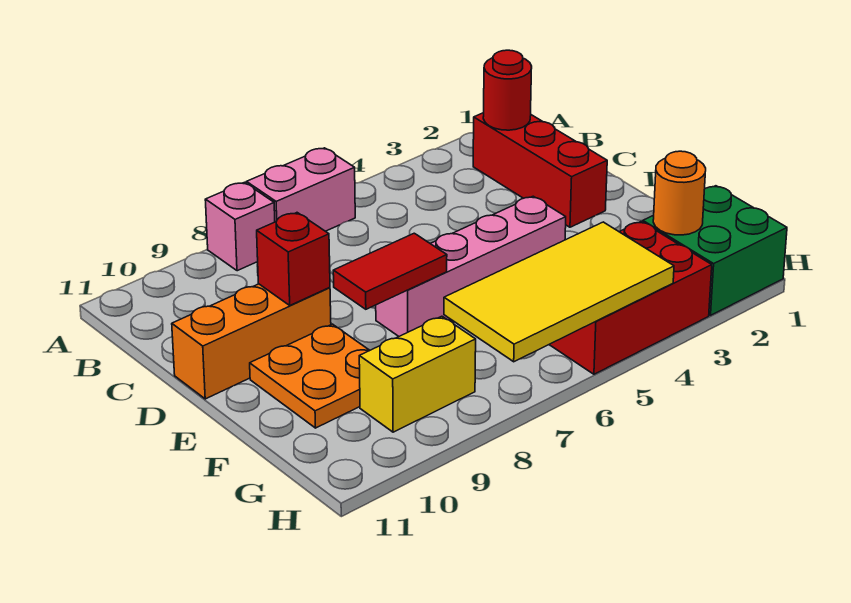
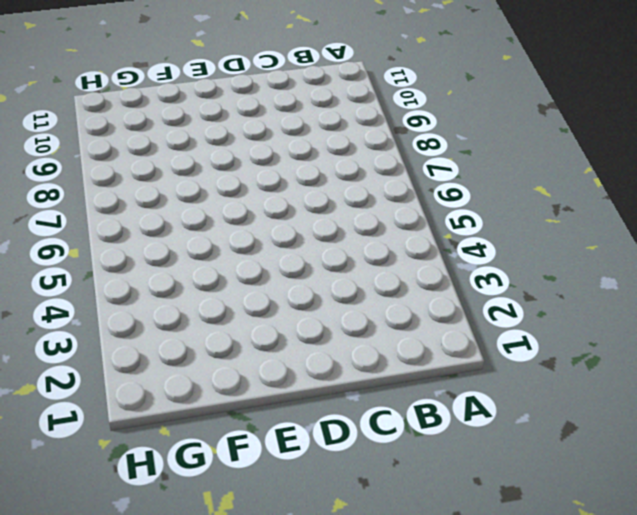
none -> pink brick A6:A7 level 1
none -> pink brick A8 level 1
none -> red brick B2:D2 level 1

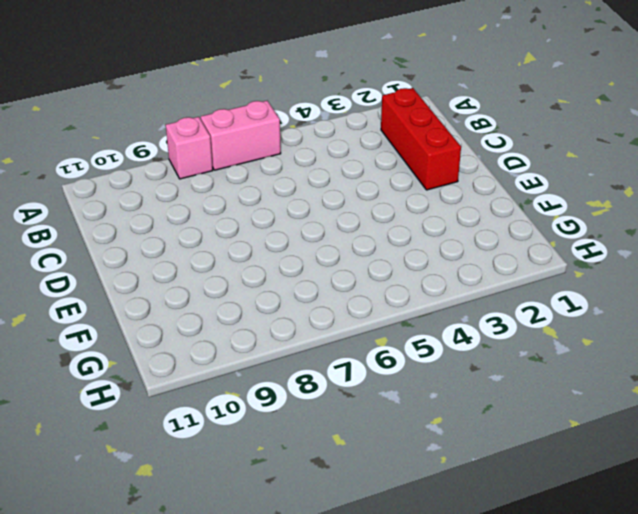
none -> orange brick D9:D11 level 1
none -> pink brick E4:E7 level 1
none -> orange plate E9:F10 level 1

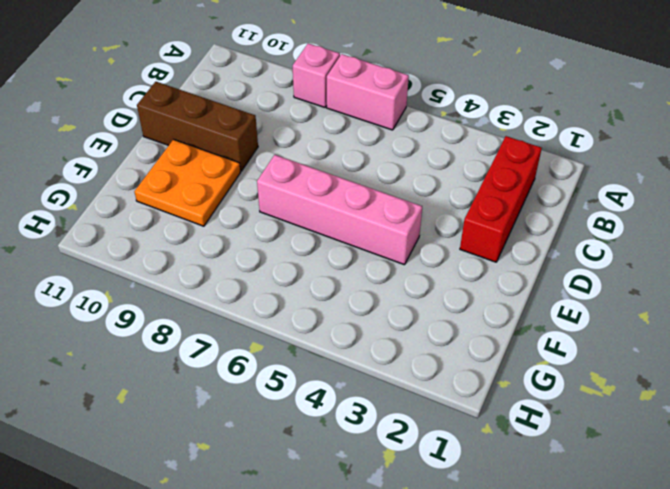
brown brick D9:D11 level 1 -> orange brick D9:D11 level 1
none -> green brick G1:H2 level 1
none -> red brick G3:H5 level 1
none -> yellow brick G8:G9 level 1

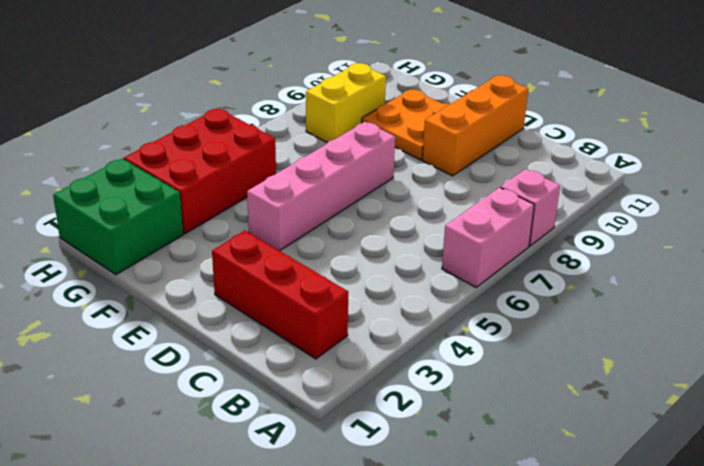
none -> red round brick B2 level 2
none -> red brick D9 level 2
none -> red tile E7:E8 level 2

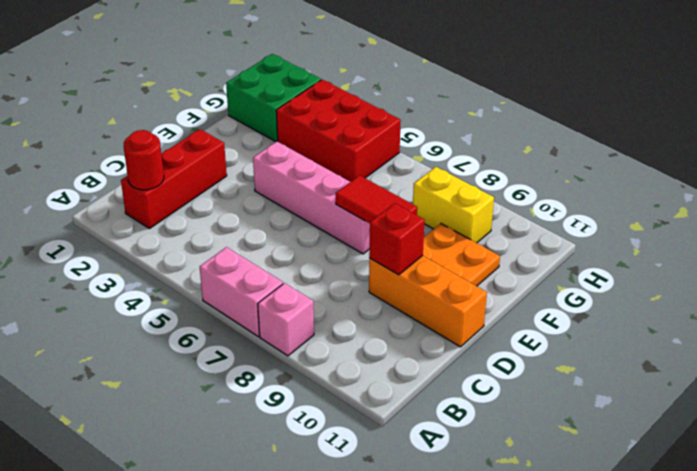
none -> orange round brick G2 level 2
none -> yellow tile G4:H7 level 2

